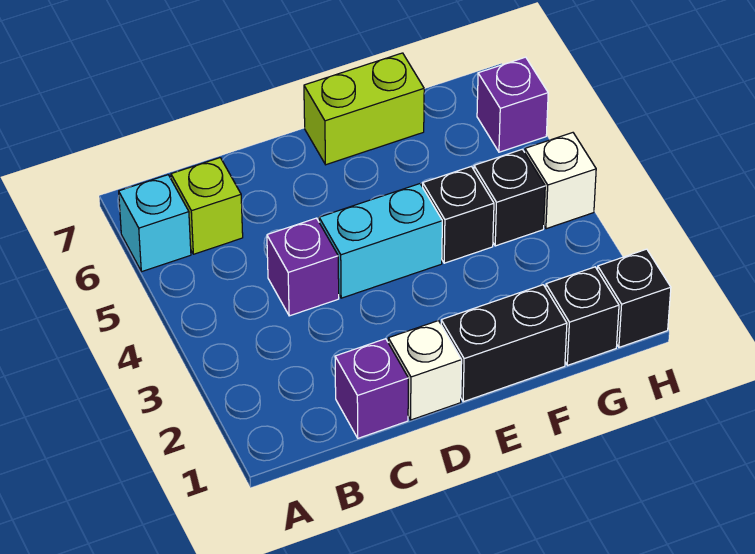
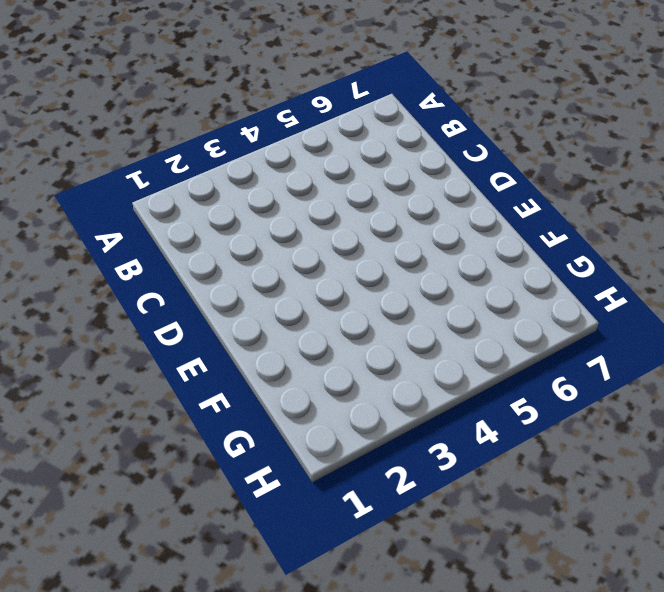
none -> cyan brick A6 level 1
none -> lime brick B6 level 1
none -> purple brick C1 level 1

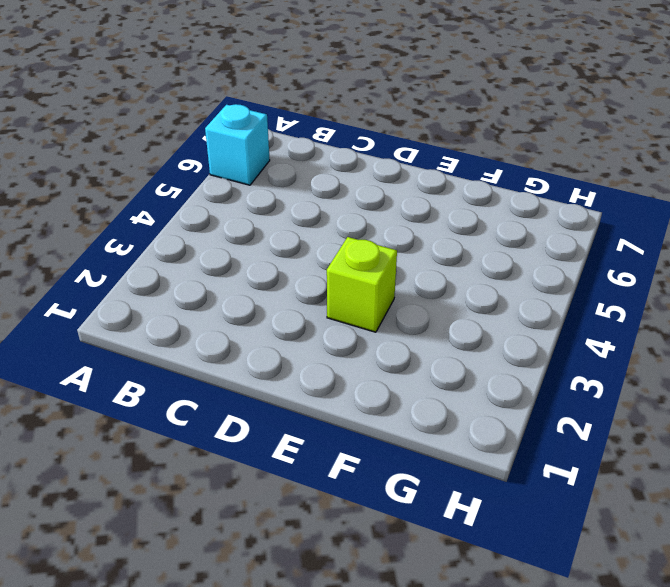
lime brick E3 level 1 -> lime brick B6 level 1
none -> purple brick C1 level 1
none -> purple brick C4 level 1
none -> white brick D1 level 1

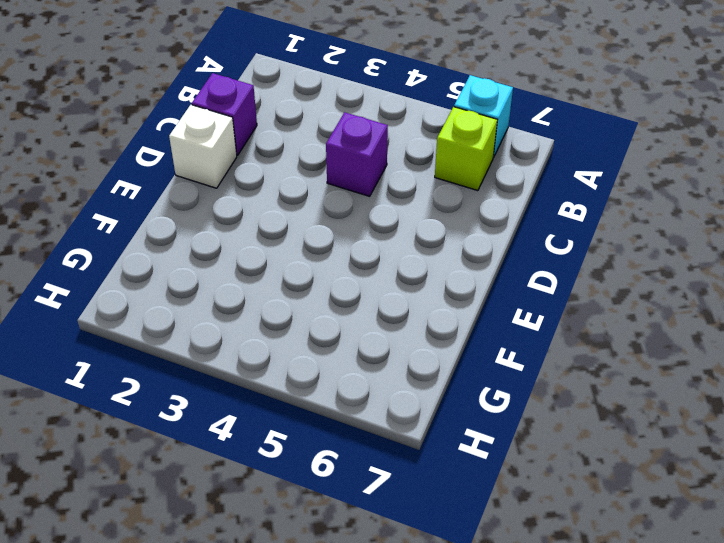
none -> cyan brick D4:E4 level 1
none -> black brick E1:F1 level 1
none -> lime brick E7:F7 level 1

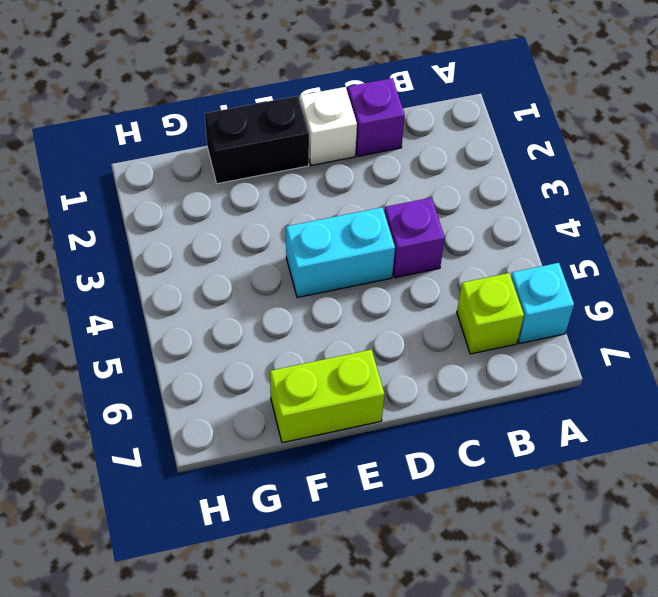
none -> black brick F4 level 1
none -> black brick G1 level 1
none -> black brick G4 level 1

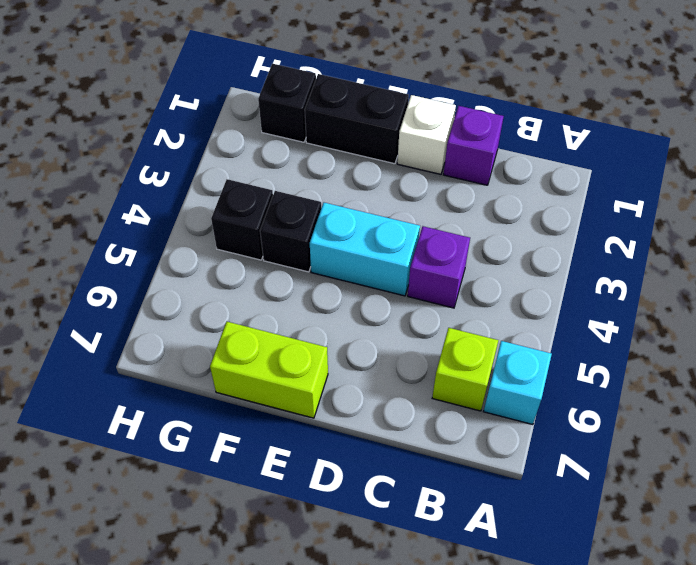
none -> black brick H1 level 1
none -> white brick H4 level 1
none -> purple brick H6 level 1

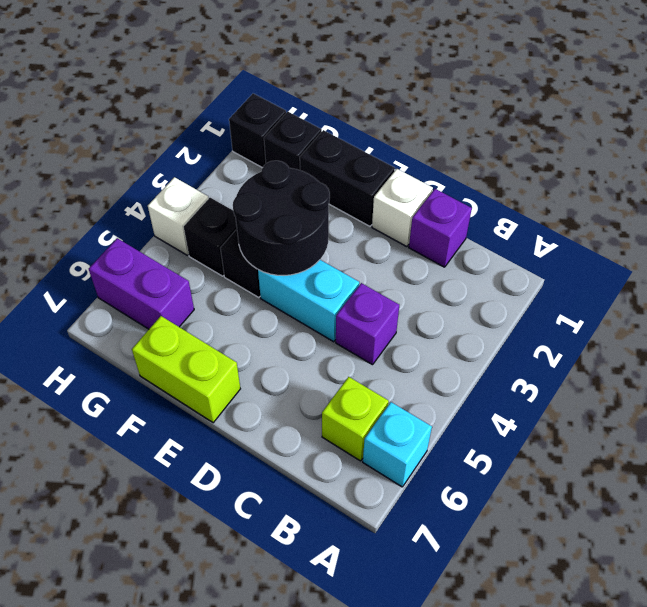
black round brick E3:F4 level 2 -> none
purple brick G6:H6 level 1 -> purple brick H6 level 1

